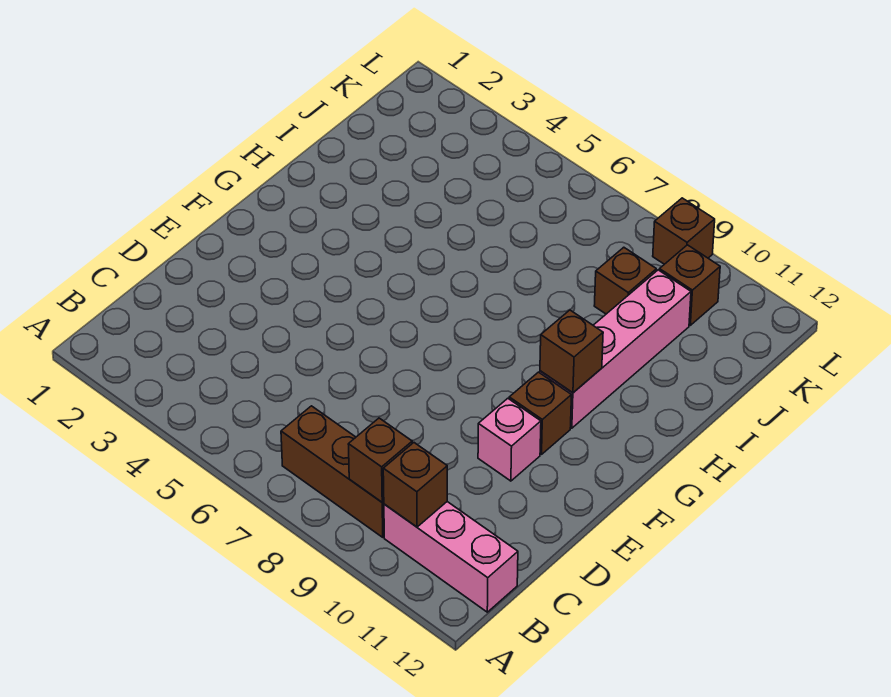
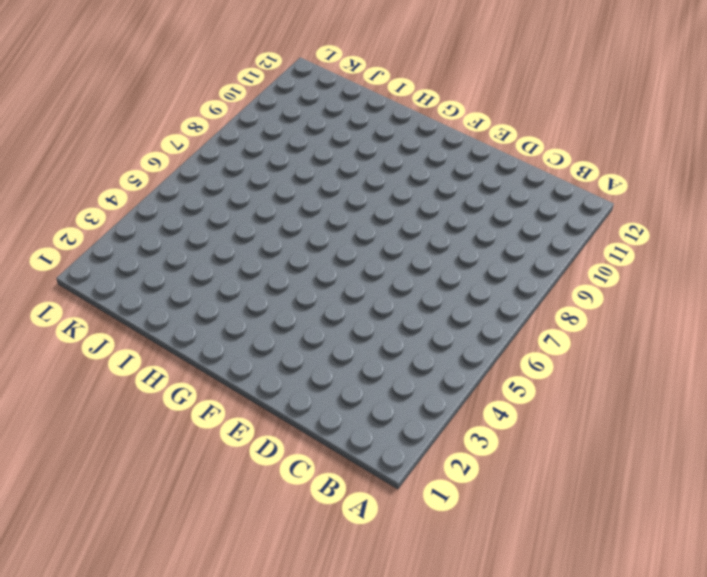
none -> brown brick B7:B9 level 1
none -> pink brick B10:B12 level 1

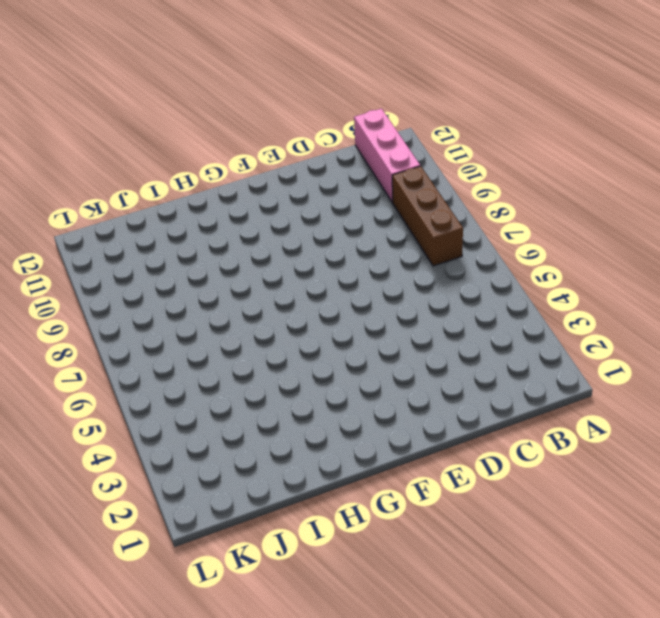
none -> pink brick E10 level 1
none -> brown brick F10 level 1

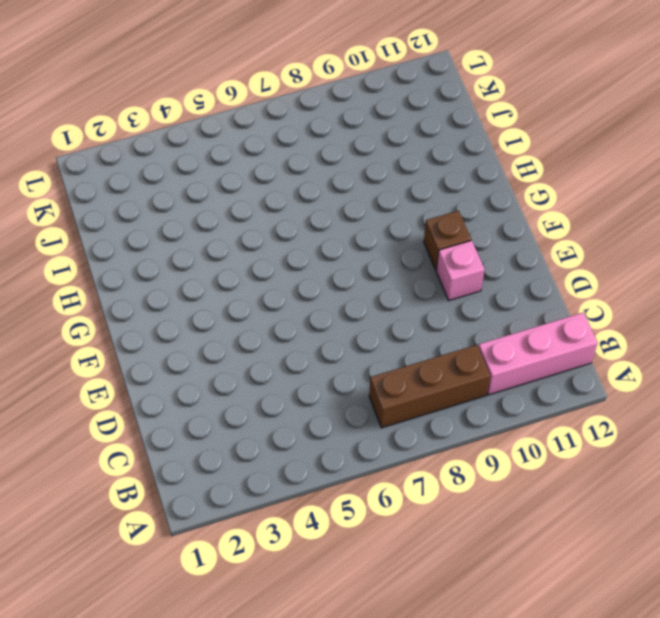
none -> pink brick G10:J10 level 1
none -> brown brick J9 level 1

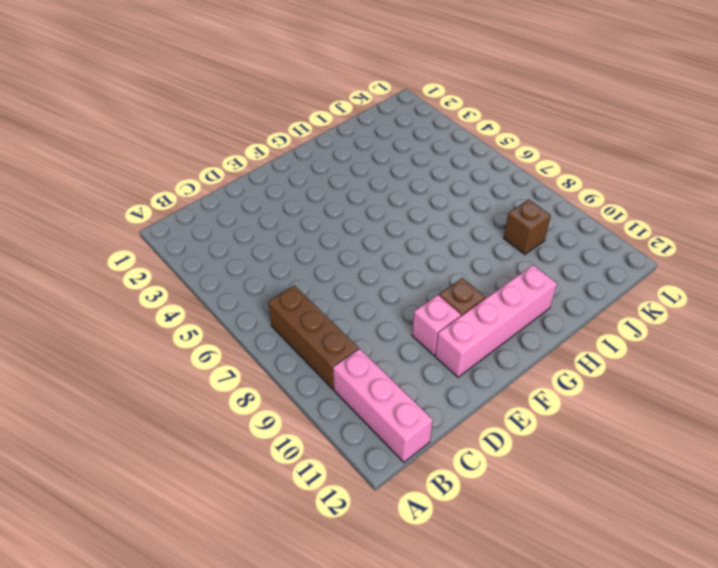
pink brick E11:H11 level 1 -> pink brick G10:J10 level 1
none -> brown brick K10 level 1
none -> brown brick L9 level 1

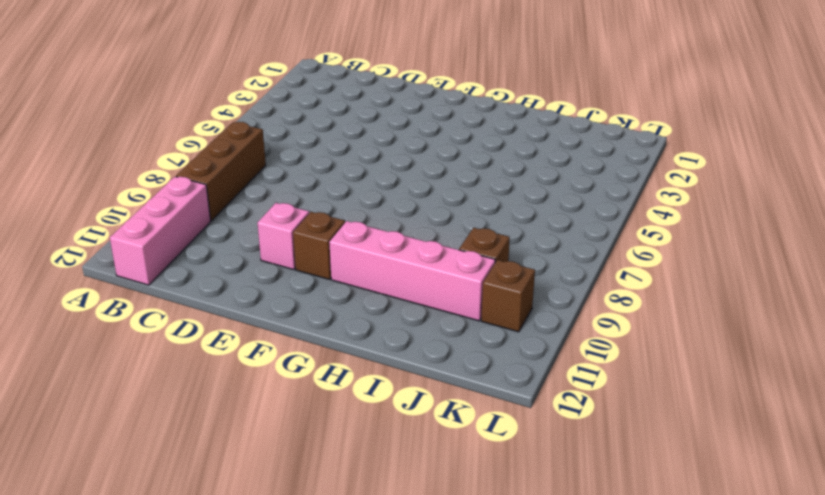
none -> brown brick L9 level 1
none -> brown brick B9 level 2

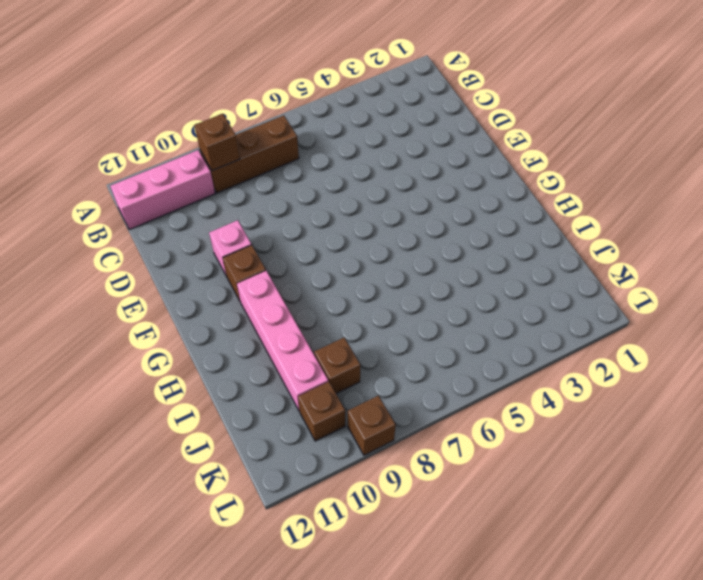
none -> brown brick B10 level 2
none -> brown brick G10 level 2

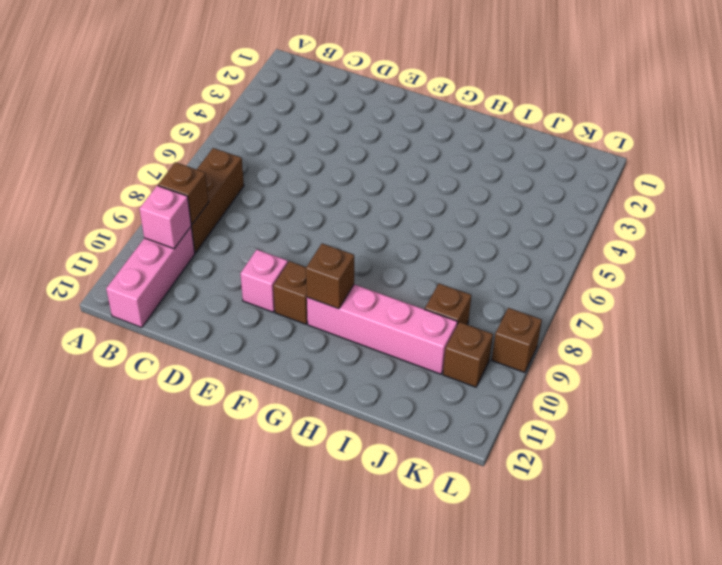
pink brick B10 level 2 -> brown brick B10 level 2

